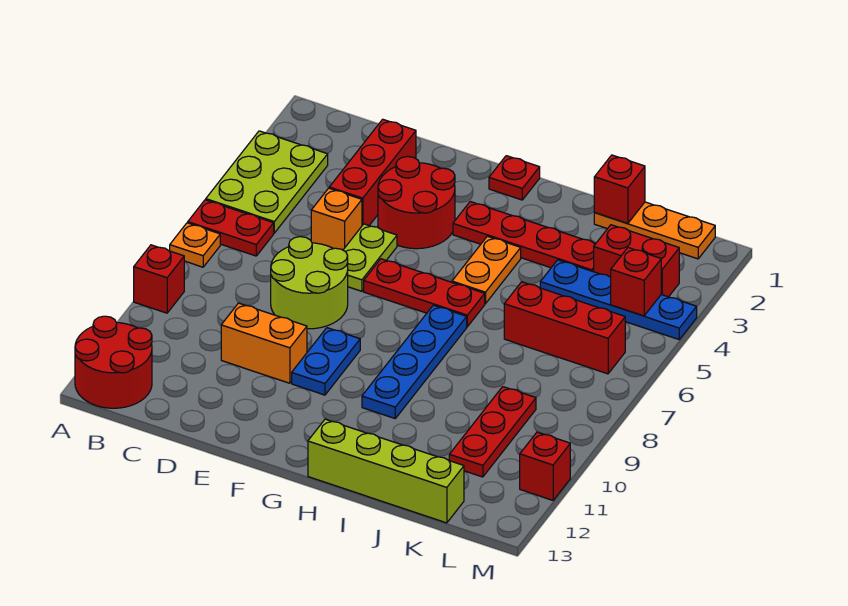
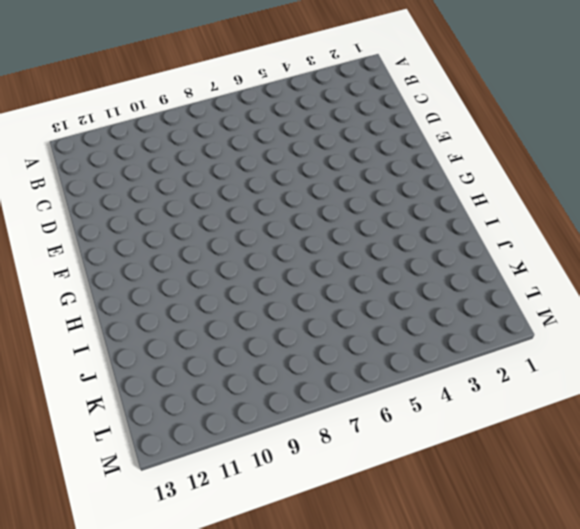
none -> lime plate A3:B5 level 1
none -> red plate A6:B6 level 1
none -> orange plate A7 level 1

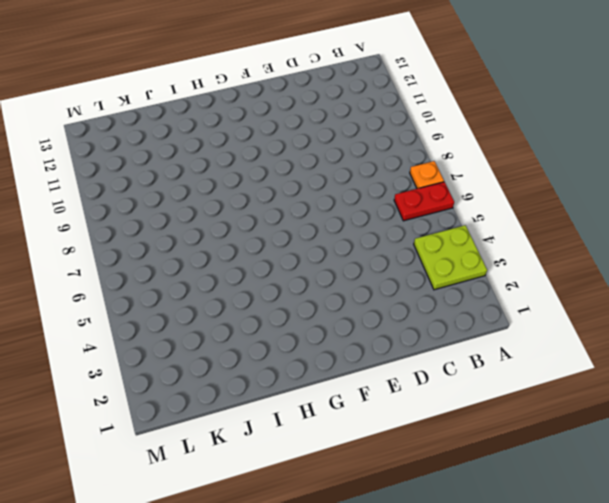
lime plate A3:B4 level 1 -> lime plate A3:B5 level 1
none -> red brick A9 level 1
none -> red round brick A12:B13 level 1
none -> red brick D2:D4 level 1

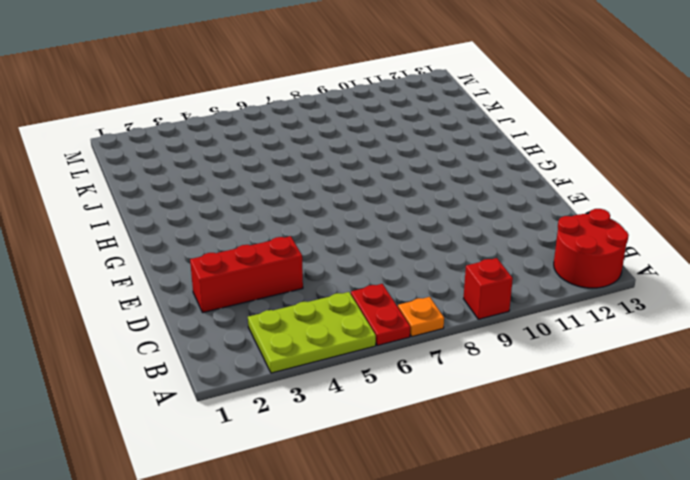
none -> orange brick D5 level 1
none -> lime round brick D7:E8 level 1
none -> orange brick D10:E10 level 1

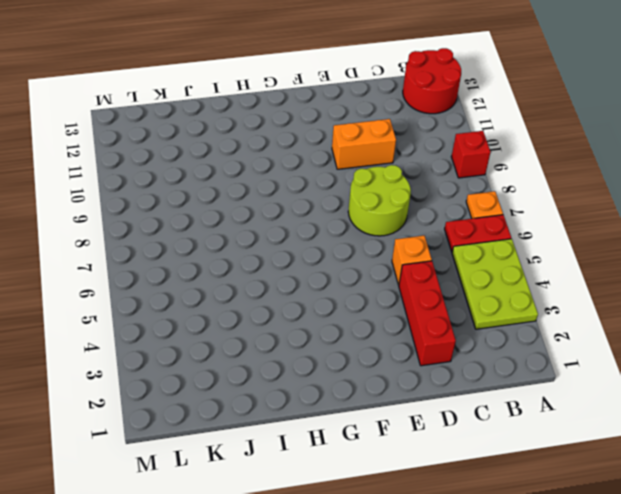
none -> red round brick E3:F4 level 1
none -> lime plate E5:E6 level 1
none -> red plate F6:H6 level 1

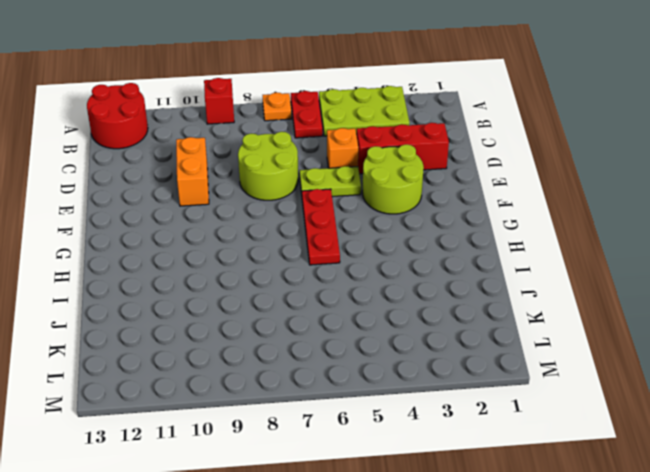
lime round brick E3:F4 level 1 -> red round brick E3:F4 level 1
none -> blue plate F9:F10 level 1
none -> red plate G1 level 1
none -> red plate G3:J3 level 1

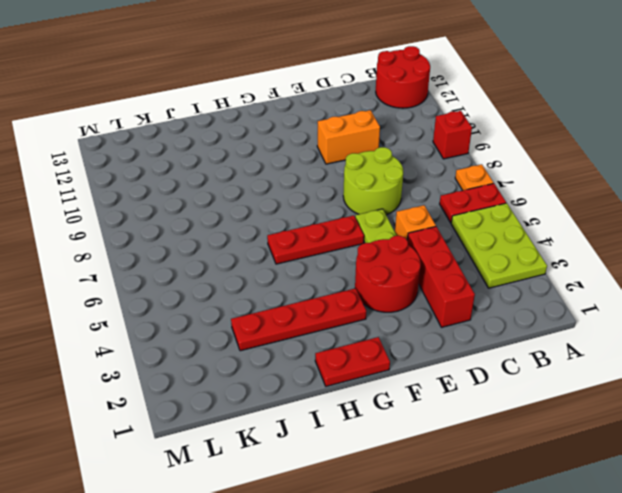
red plate G1:H1 level 1 -> red plate G1 level 1
none -> blue plate F9:F10 level 1
none -> orange plate H4:H5 level 1
none -> blue plate H7:H10 level 1

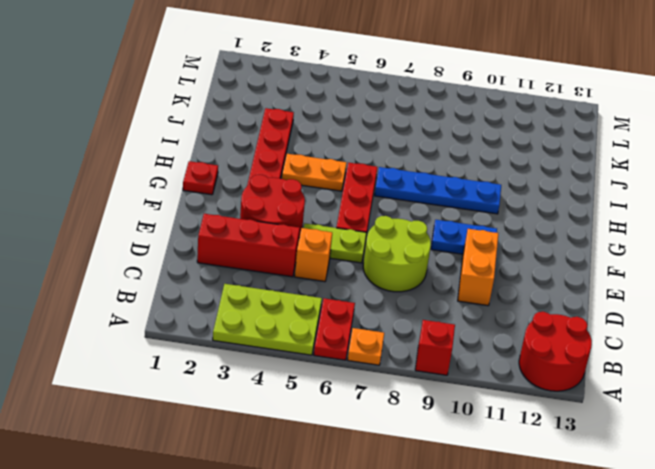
none -> lime brick H13:K13 level 1
none -> orange plate J1:L1 level 1
none -> blue plate J4:M4 level 1

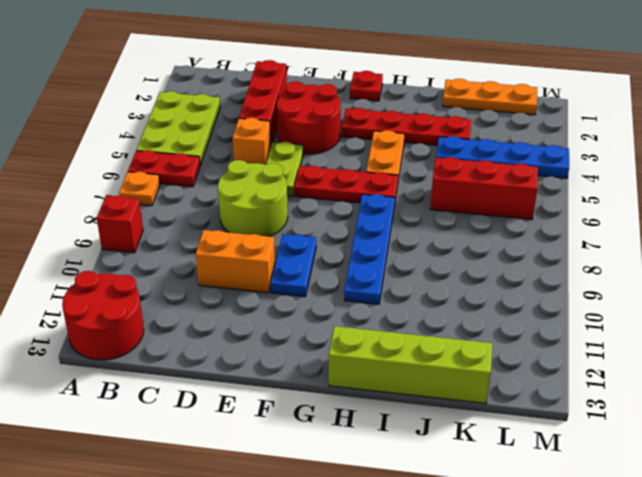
none -> red brick K3:L3 level 1
none -> red plate K9:K11 level 1
none -> red brick M11 level 1

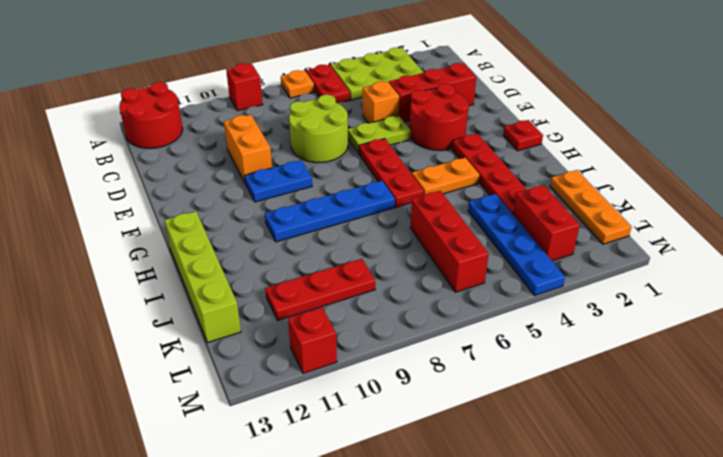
none -> red brick J1 level 2
none -> red brick L4 level 2

